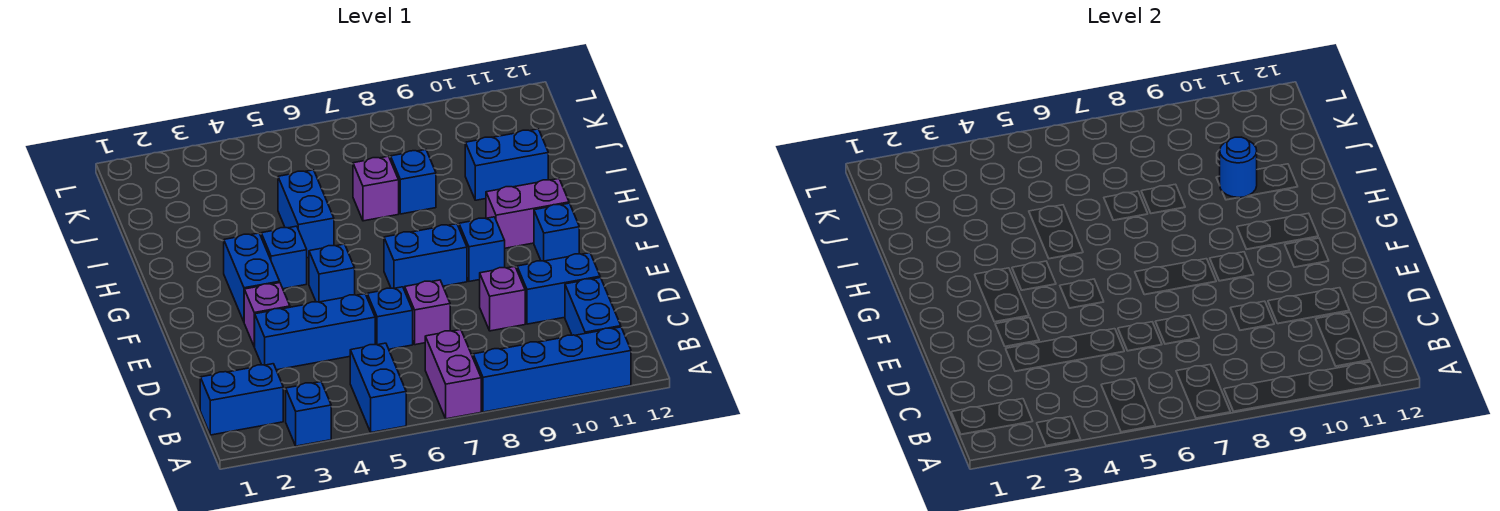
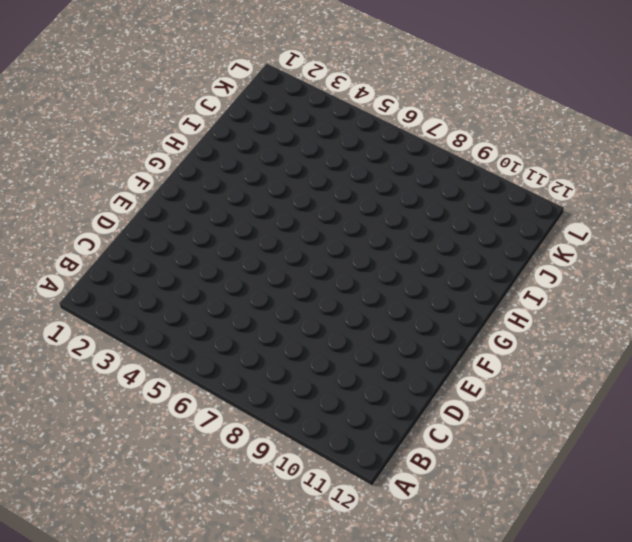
none -> blue brick A3 level 1
none -> blue brick A5:B5 level 1
none -> purple brick A7:B7 level 1

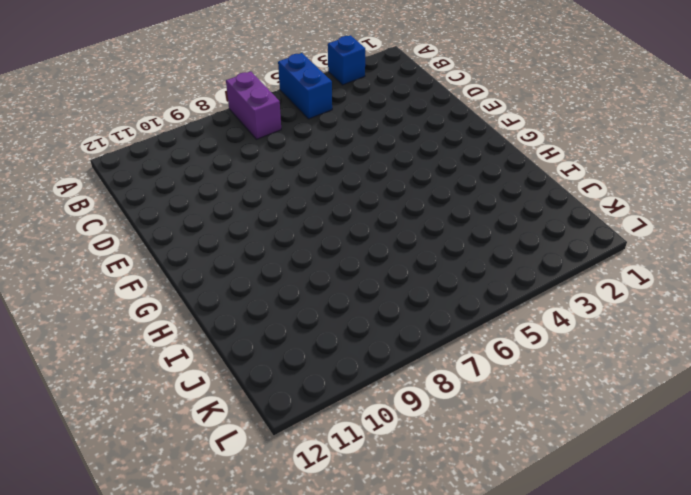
none -> blue brick A8:A11 level 1
none -> blue brick B1:B2 level 1
none -> blue brick B11:C11 level 1

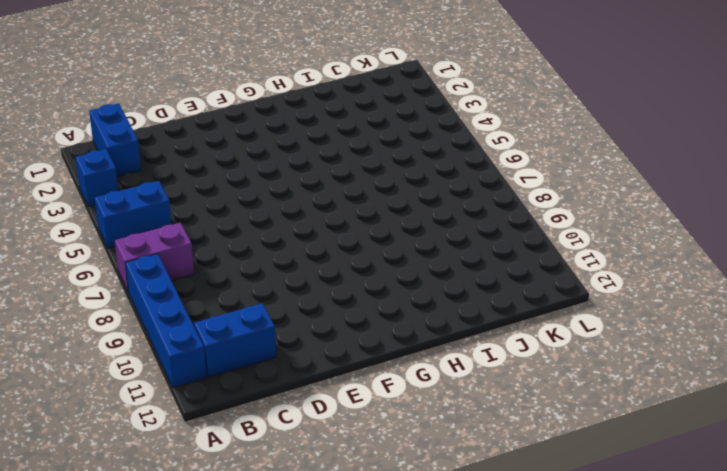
none -> blue brick D3:D5 level 1
none -> blue brick D6 level 1
none -> purple brick D7 level 1

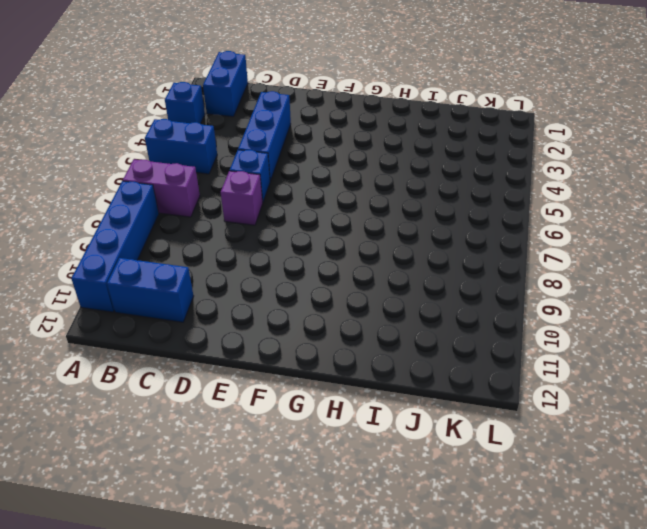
none -> purple brick D9 level 1
none -> blue brick D10:D11 level 1
none -> purple brick E3 level 1

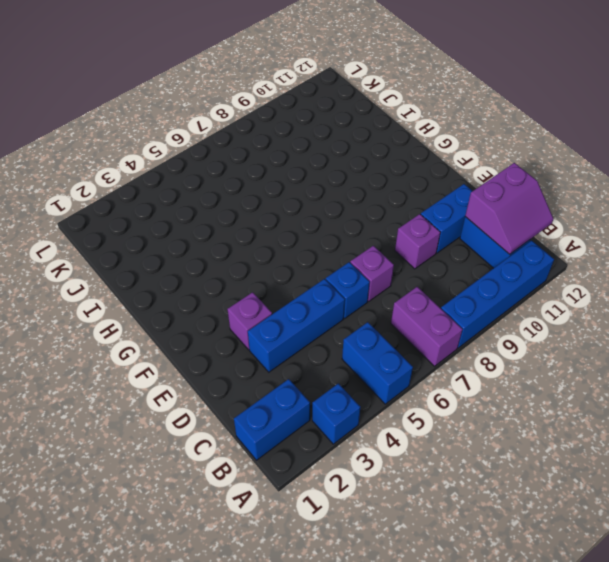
purple slope B11:C12 level 2 top C -> none
none -> blue brick F3:G3 level 1
none -> blue brick F5 level 1
none -> blue brick F7:F8 level 1

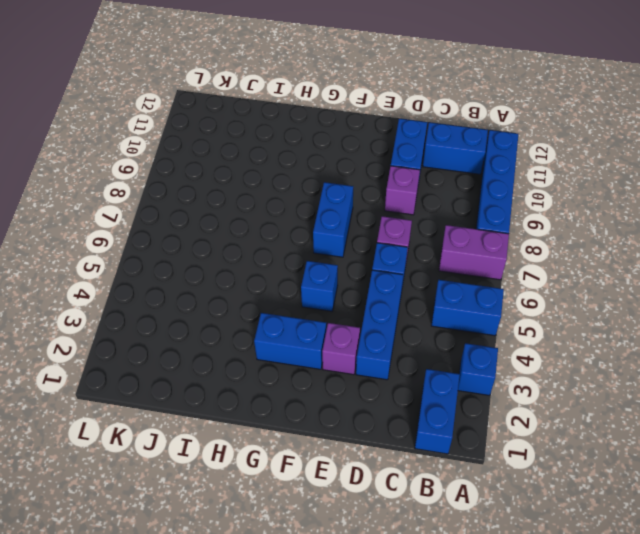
none -> blue brick F9 level 1
none -> blue brick F11 level 1
none -> blue brick G4 level 1

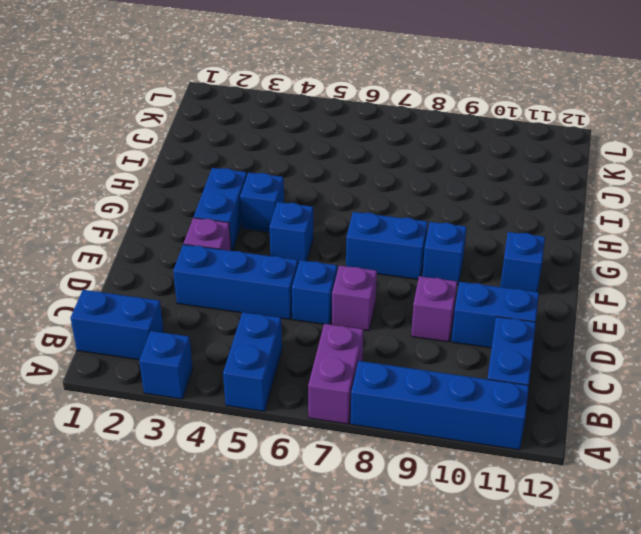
none -> purple brick G10:G11 level 1
none -> blue brick H5:I5 level 1
none -> purple brick I7 level 1

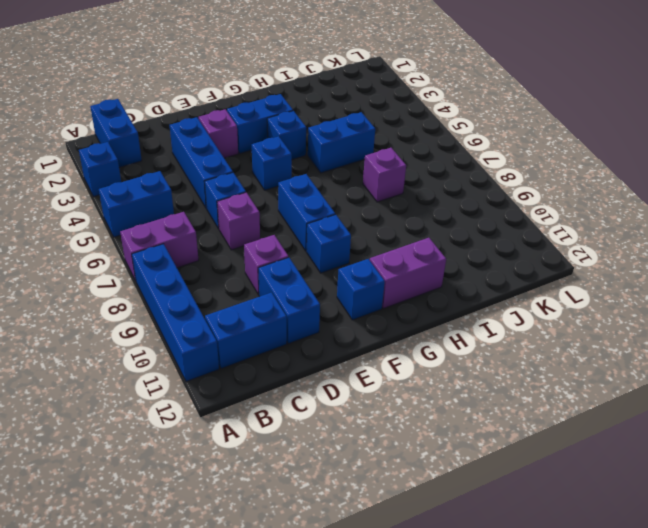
purple brick G11:H11 level 1 -> purple brick G10:G11 level 1
none -> blue brick I8 level 1
none -> blue brick I10:I11 level 1
none -> blue round brick I10 level 2

